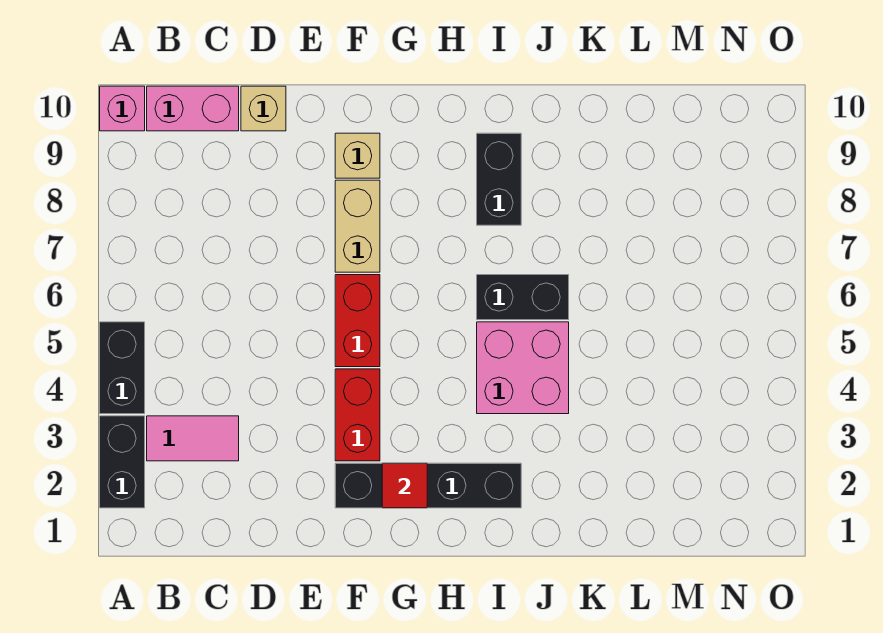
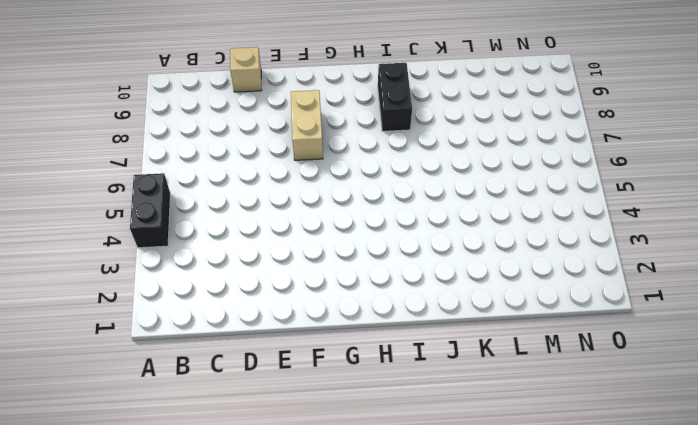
none -> black brick A2:A3 level 1
none -> pink brick A10 level 1
none -> pink tile B3:C3 level 1

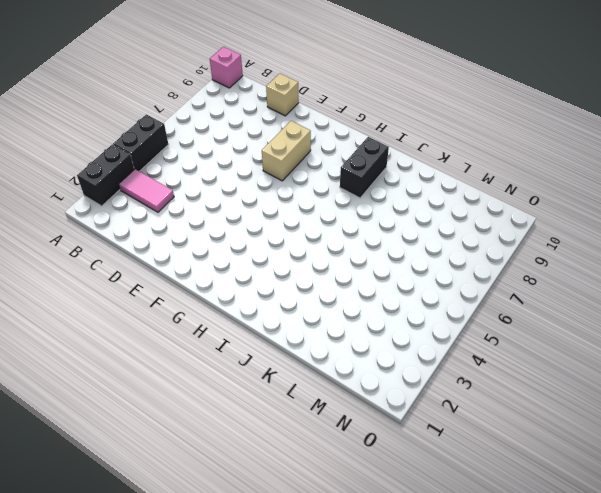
none -> pink brick B10:C10 level 1
none -> black brick F2:I2 level 1
none -> red brick F3:F4 level 1

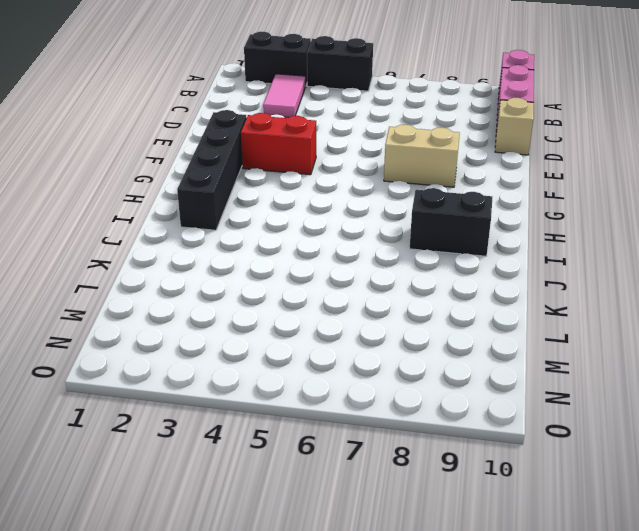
none -> red brick F5:F6 level 1
none -> tan brick F9 level 1
none -> pink brick I4:J5 level 1

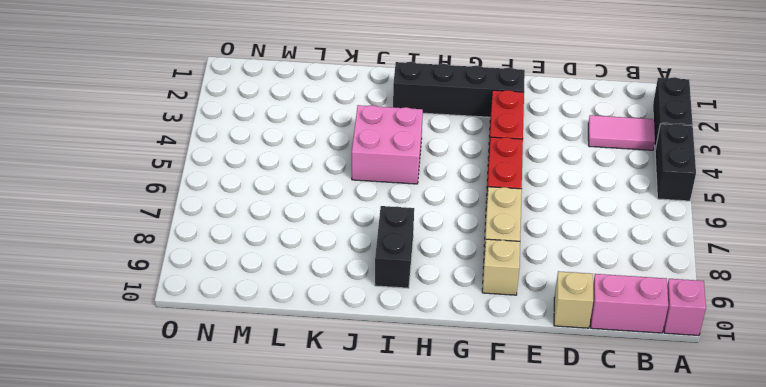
none -> black brick I6:J6 level 1
none -> red tile G2 level 2

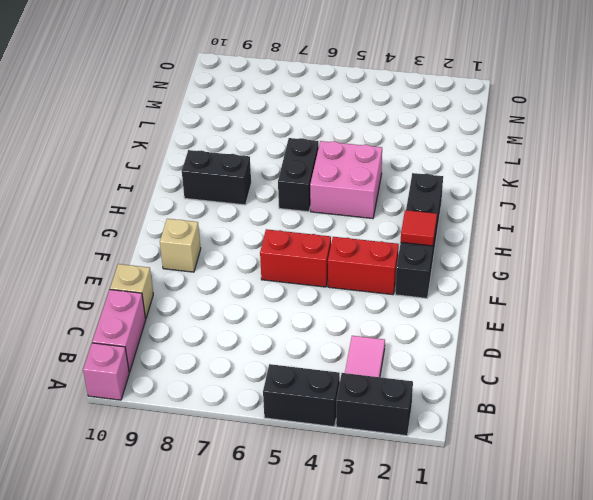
none -> tan brick F7:F8 level 1

